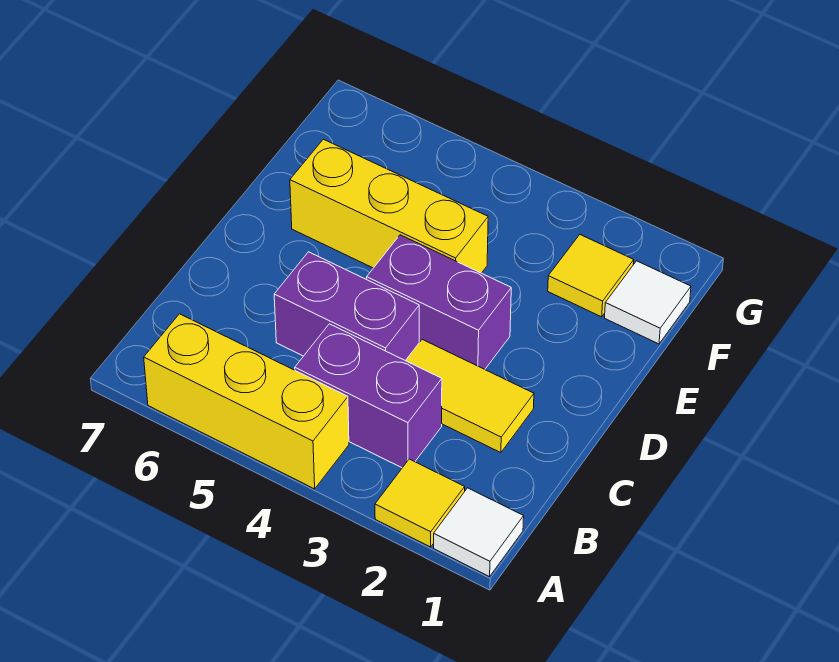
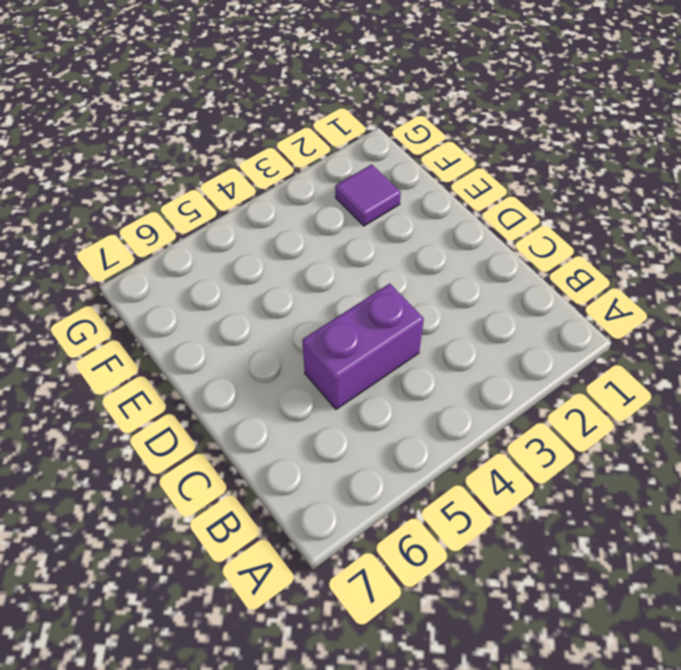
purple tile F2 level 1 -> yellow tile F2 level 1
none -> white tile A1 level 1
none -> yellow tile A2 level 1

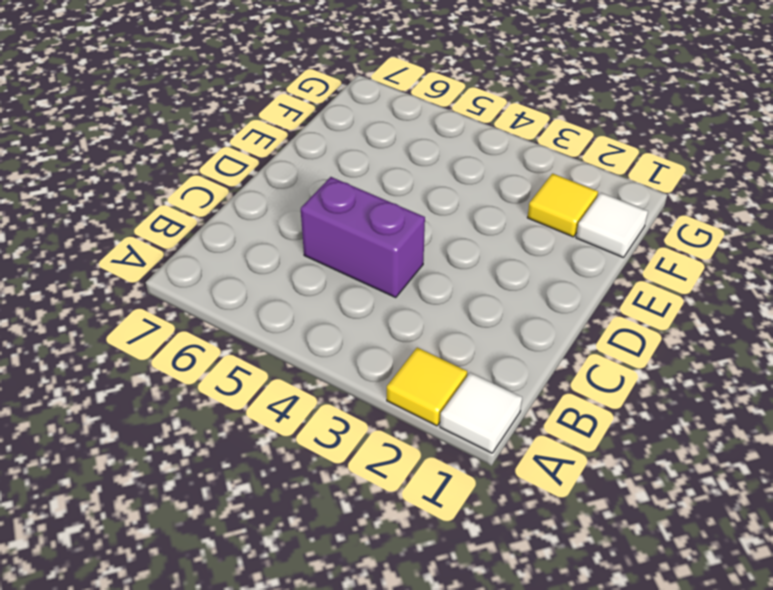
none -> yellow brick A4:A6 level 1
none -> purple brick B3:B4 level 1

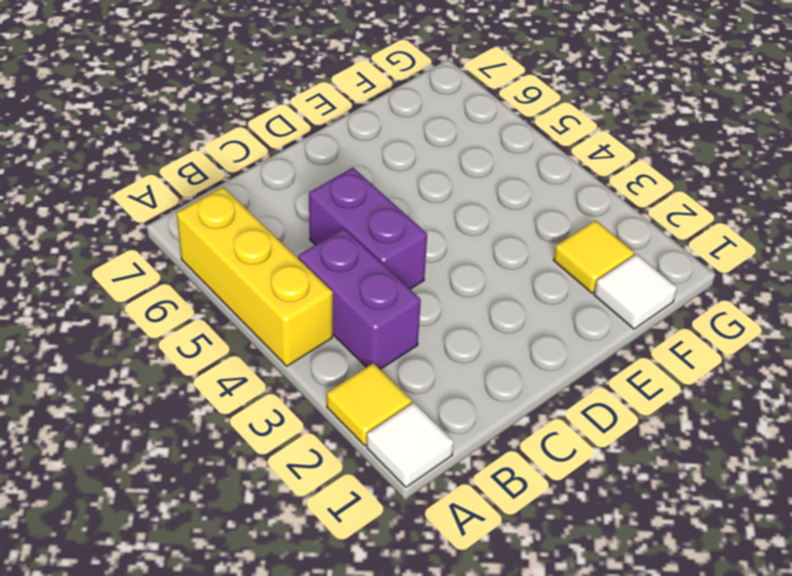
none -> yellow tile C2:C3 level 1
none -> purple brick D3:D4 level 1

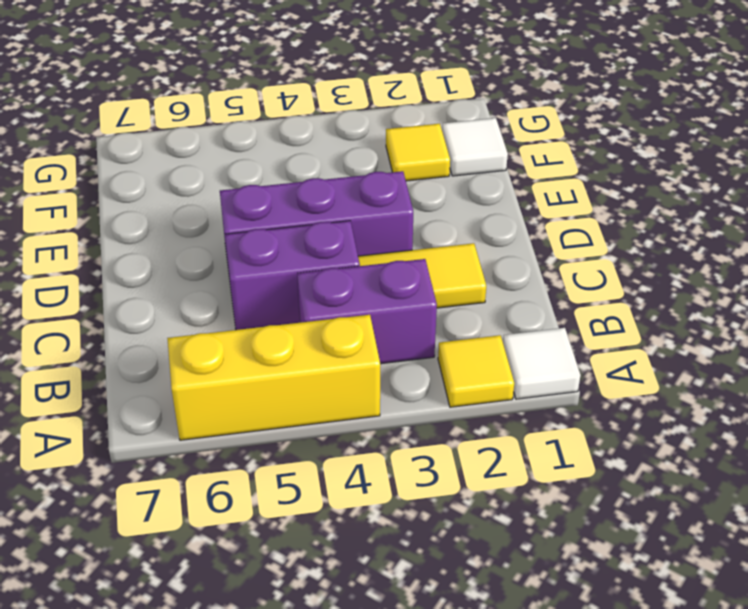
purple brick D3:D5 level 1 -> purple brick D3:D4 level 1
none -> yellow brick E4:E6 level 1

